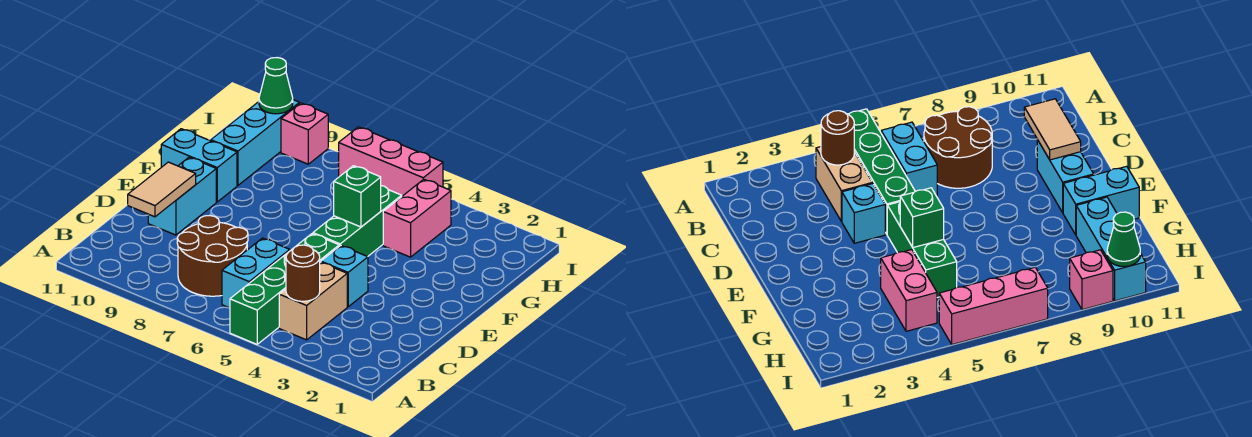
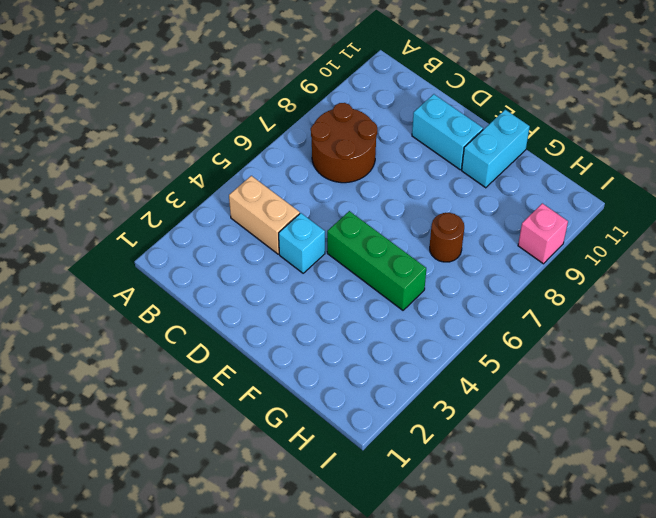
brown round brick G7 level 1 -> brown round brick B4 level 2
none -> green brick A5:D5 level 1
none -> cyan brick B6:C6 level 1
none -> pink brick G4:H4 level 1

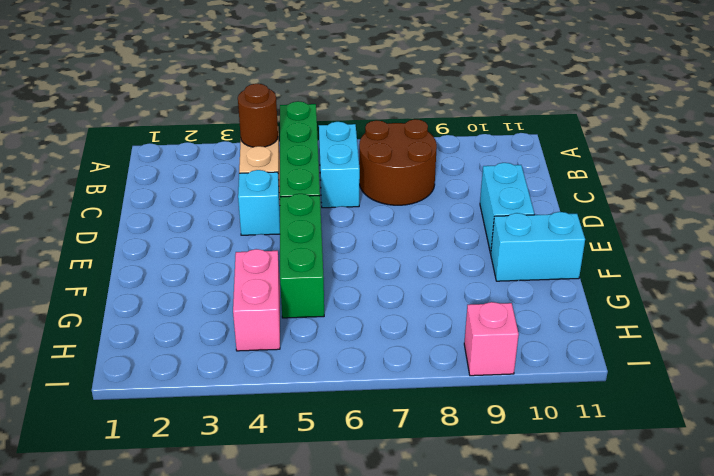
none -> cyan brick G10:I10 level 1
none -> pink brick I5:I7 level 1
none -> tan tile C10:D10 level 2

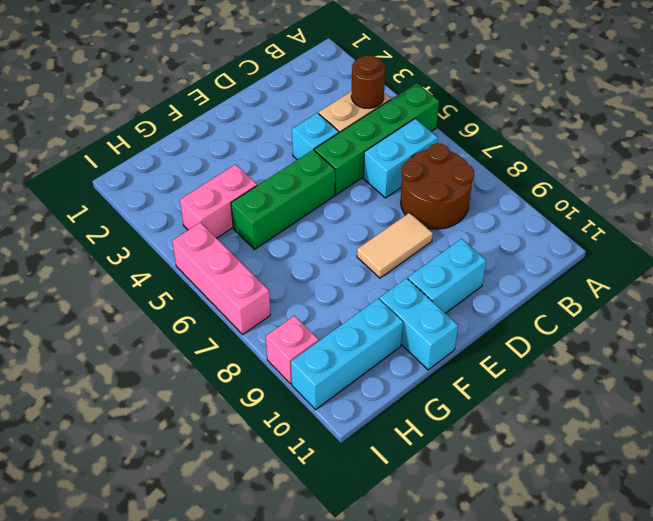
tan tile D8:E8 level 1 -> tan tile C10:D10 level 2
none -> green brick F5 level 2
none -> green cone I10 level 2

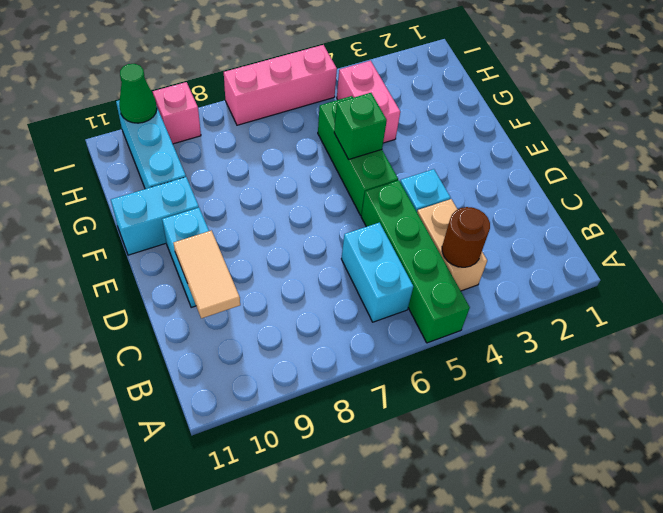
none -> brown round brick B7:C8 level 1

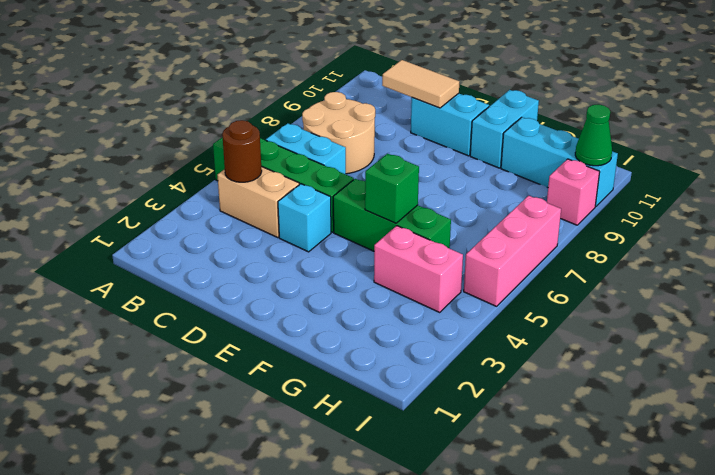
tan round brick B7:C8 level 1 -> brown round brick B7:C8 level 1

